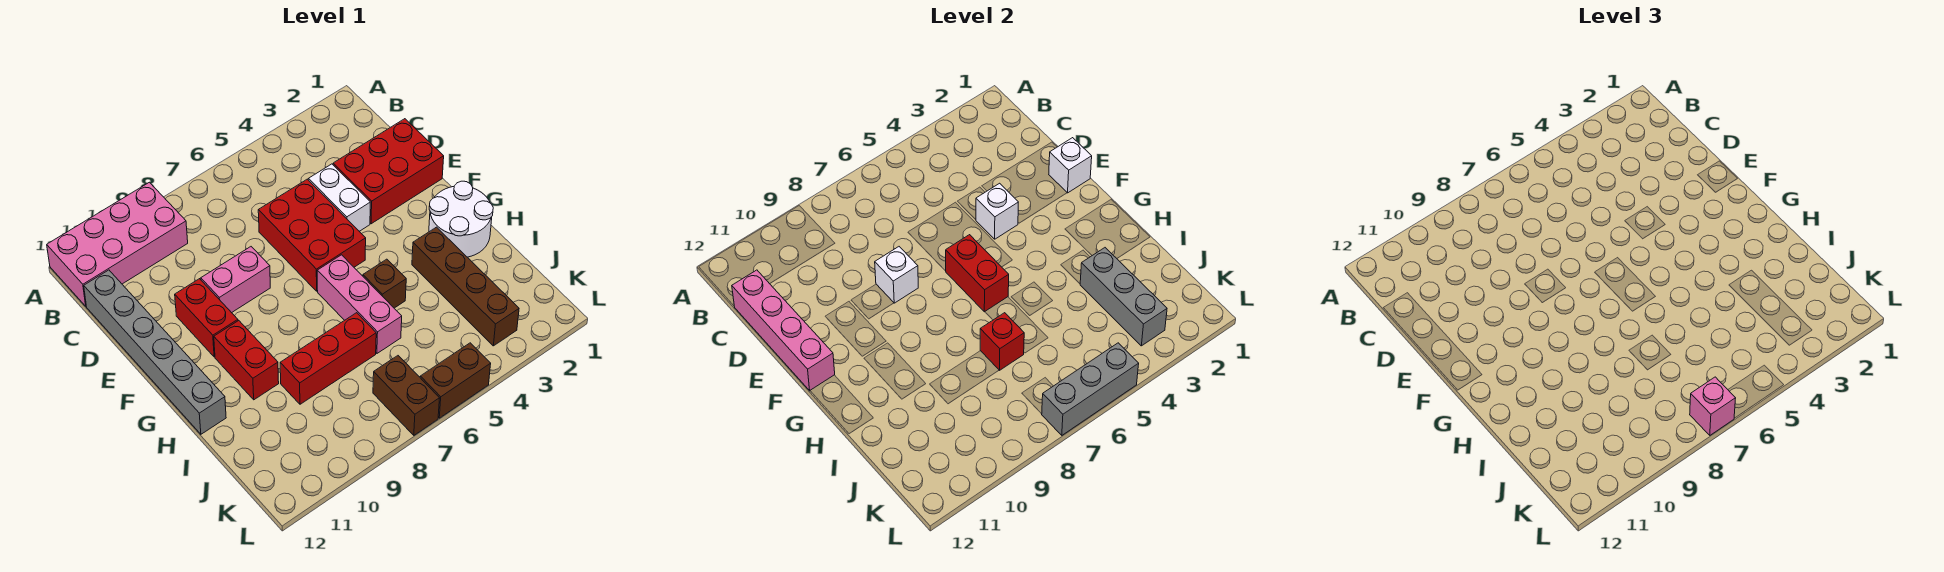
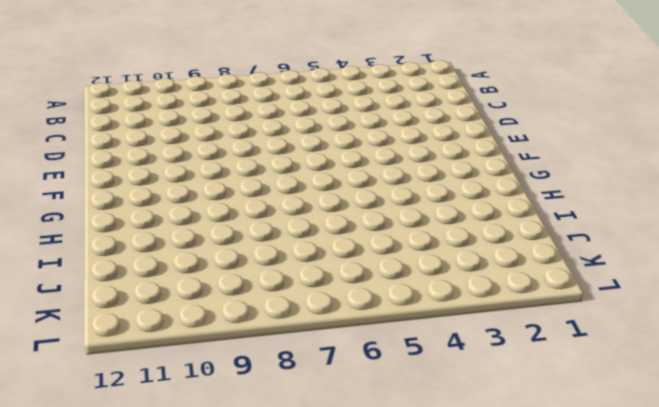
none -> pink brick A9:B12 level 1
none -> grey brick C12:H12 level 1
none -> red brick D1:E3 level 1

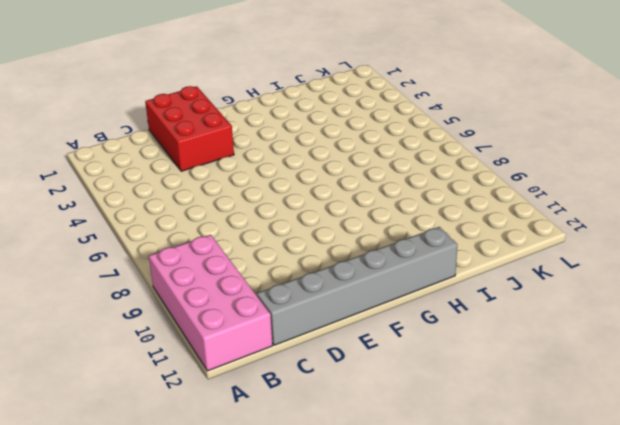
none -> white brick D4:E4 level 1
none -> red brick D5:F6 level 1
none -> pink brick E8:E9 level 1

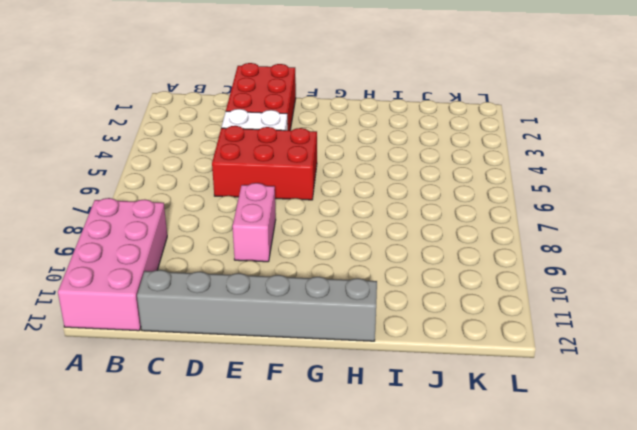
none -> red brick E10:F10 level 1
none -> white round brick G1:H2 level 1
none -> pink brick G6:I6 level 1

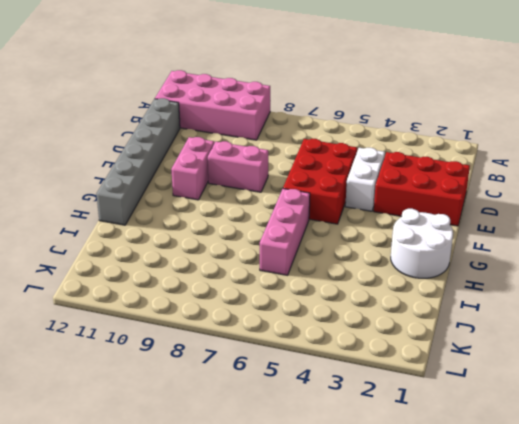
pink brick E10:F10 level 1 -> red brick E10:F10 level 1
none -> red brick G10:H10 level 1
none -> brown brick H3:K3 level 1
none -> brown brick H5 level 1

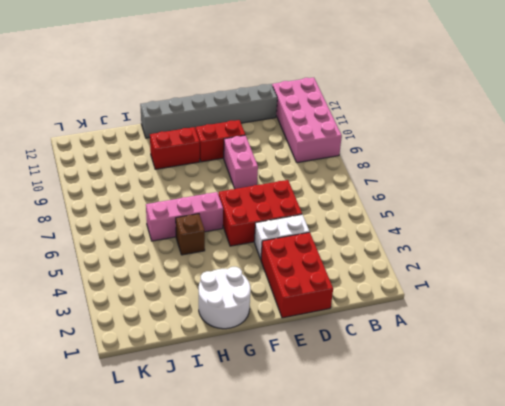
none -> brown brick H3:K3 level 1
none -> red brick I7:I9 level 1
none -> brown brick K7:L7 level 1

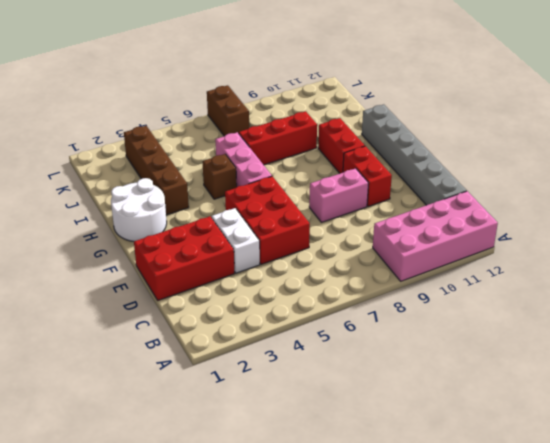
none -> brown brick L5:L6 level 1
none -> pink brick C12:F12 level 2
none -> white brick E1 level 2

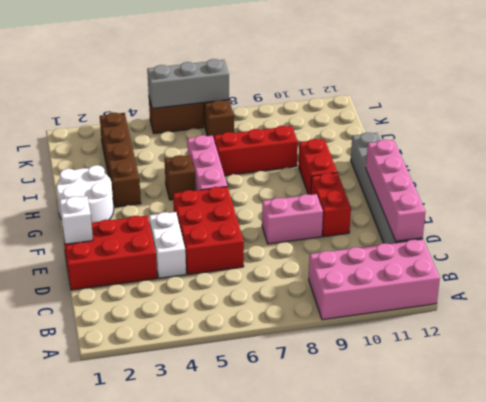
none -> white brick E4 level 2
none -> white brick E8 level 2
none -> red brick F6:G6 level 2

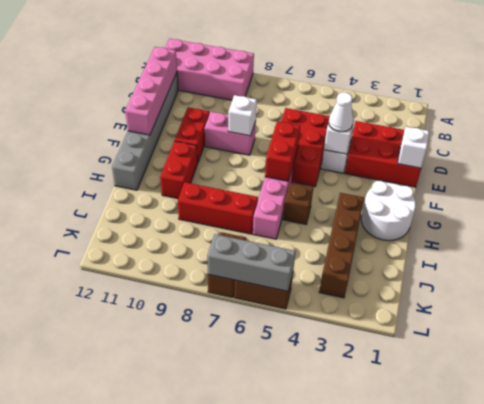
white cone E4 level 3 -> none
none -> grey brick I3:K3 level 2
none -> red brick I7 level 2
none -> pink brick L7 level 3

